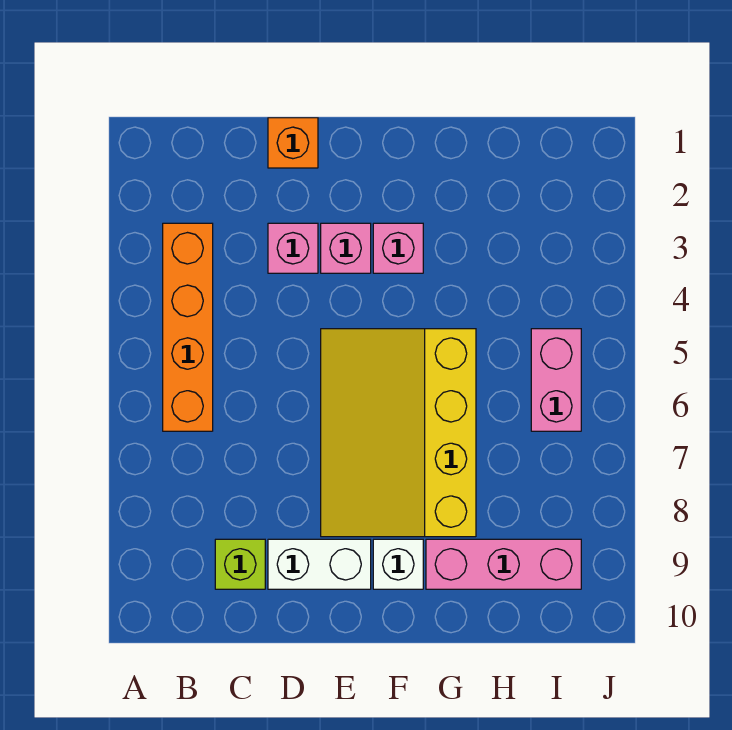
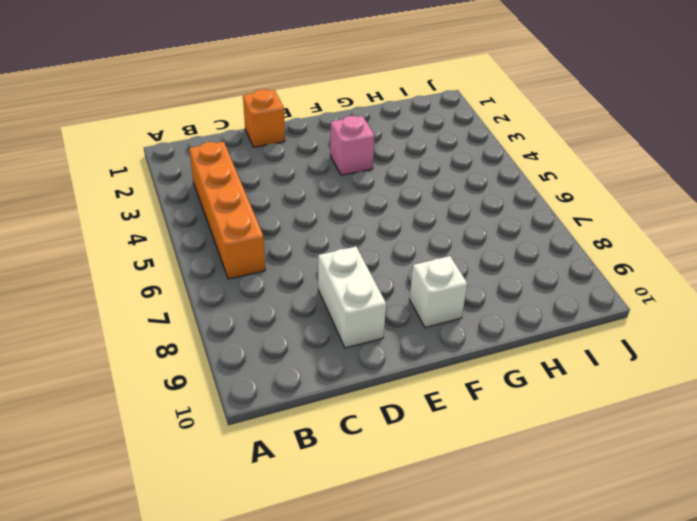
white brick D8:D9 level 1 -> white brick D9:E9 level 1
none -> lime brick C9 level 1
none -> pink brick D3 level 1

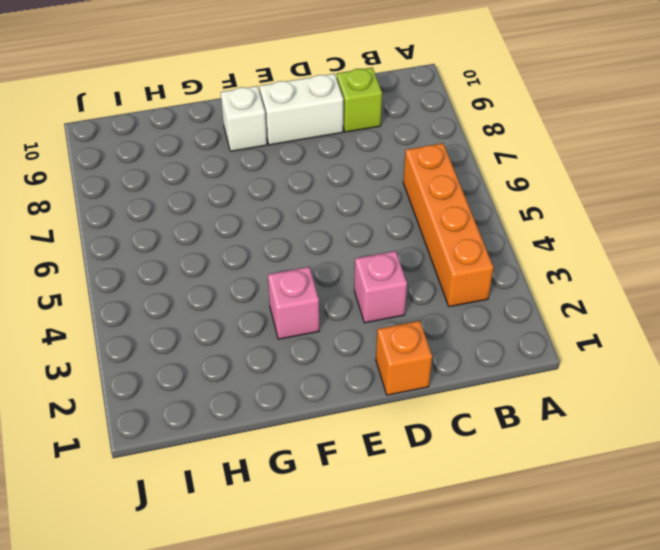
none -> pink brick E3 level 1
none -> yellow slope E5:G8 level 1 top G

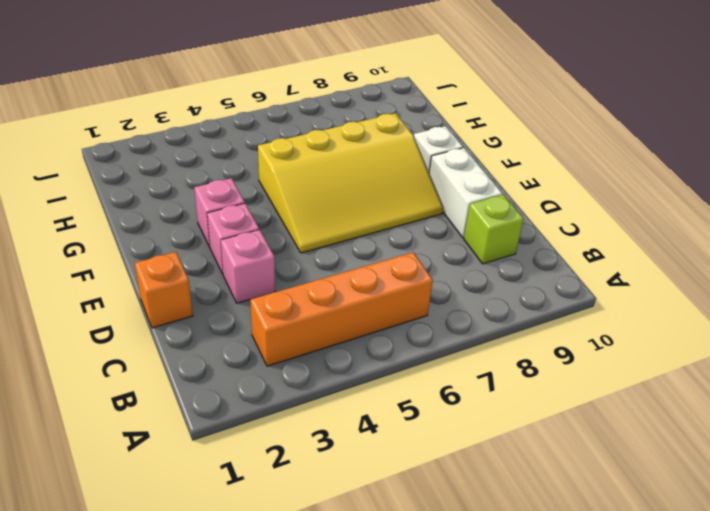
none -> pink brick G9:I9 level 1
none -> pink brick I5:I6 level 1

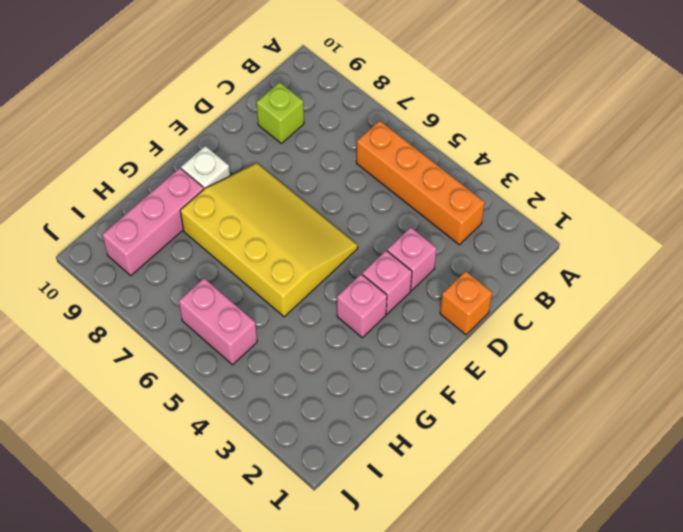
none -> white brick D9:E9 level 1

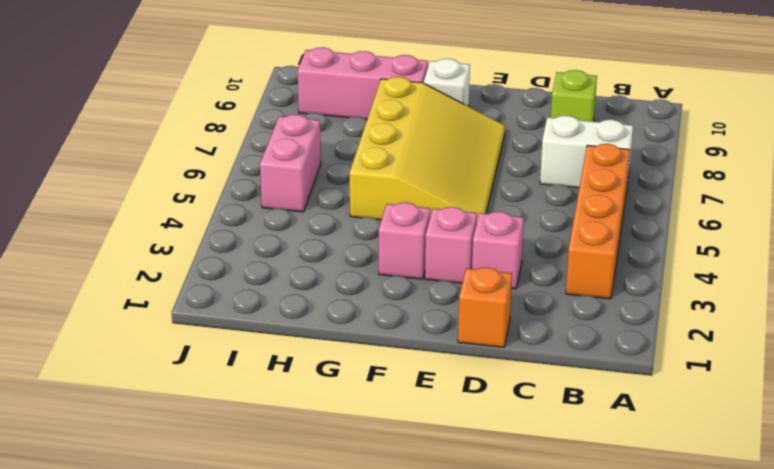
white brick B7:C7 level 1 -> white brick D9:E9 level 1

